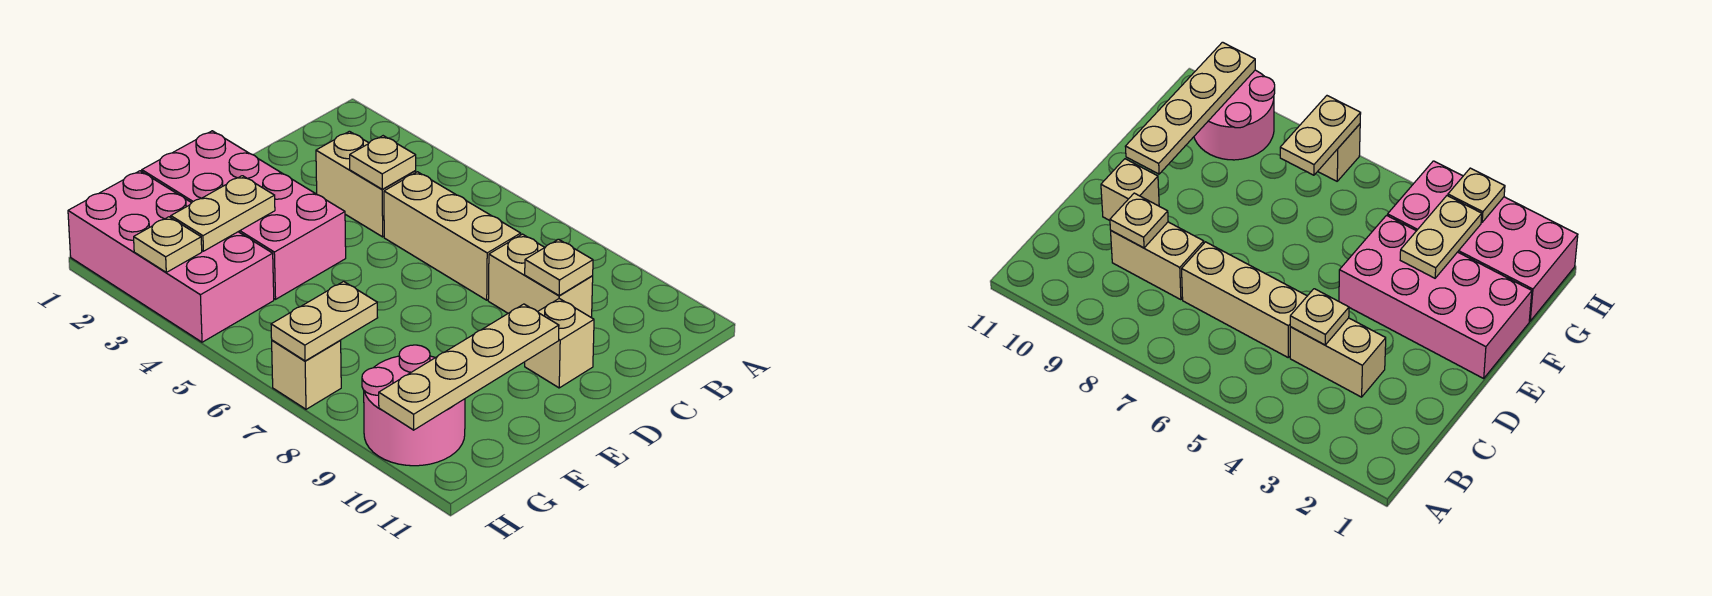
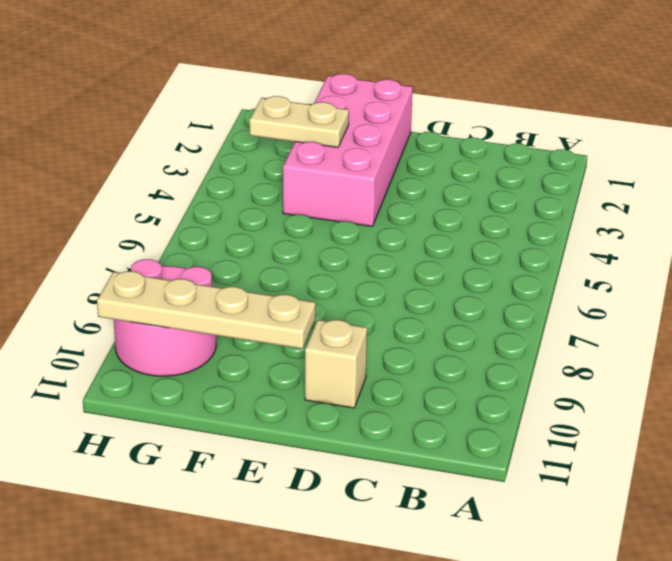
none -> tan brick C3:C4 level 1
none -> tan brick C5:C7 level 1
none -> tan brick C8:C9 level 1

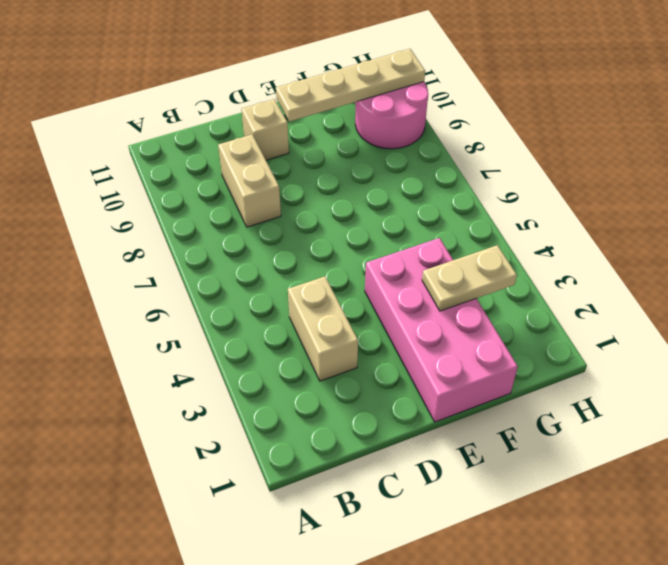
none -> tan brick C5:C7 level 1
none -> pink brick G1:H4 level 1
none -> tan brick H7 level 1

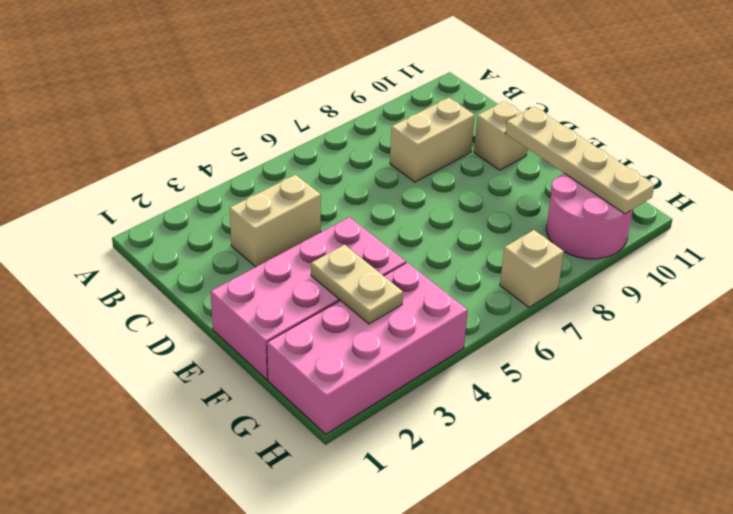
none -> tan brick C5:C7 level 1
none -> tan plate C4 level 2
none -> tan plate C9 level 2

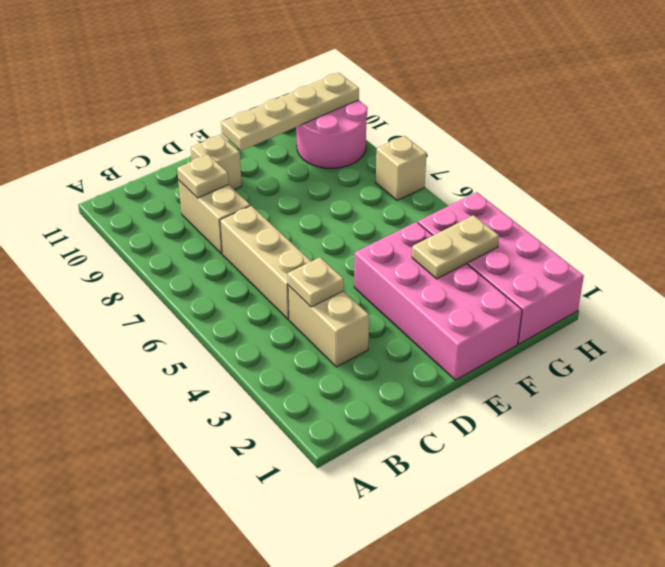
none -> tan plate G7:H7 level 2
none -> tan plate H3 level 2

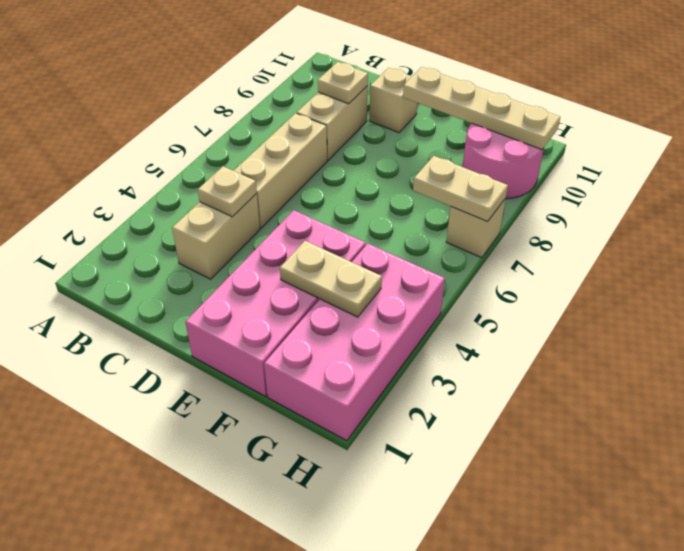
none -> tan plate H3 level 2

